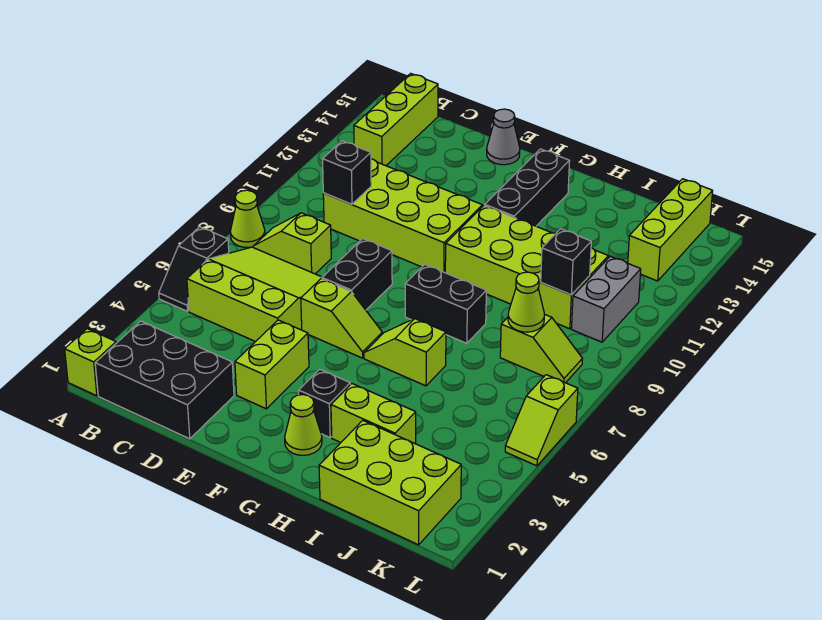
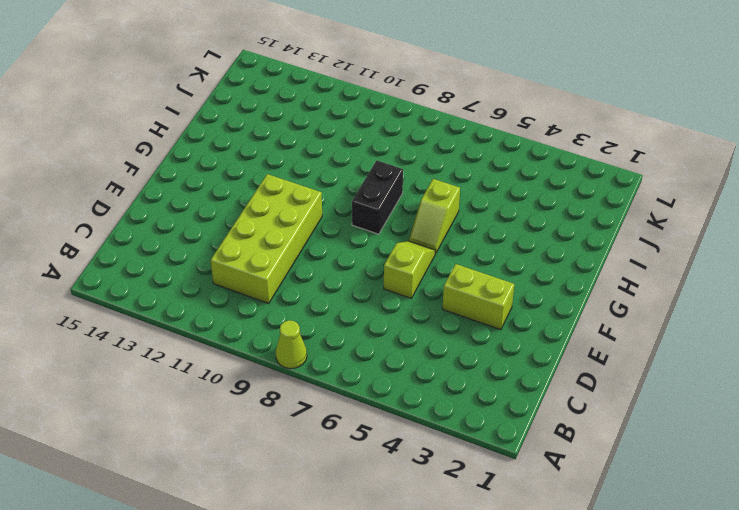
none -> lime brick A1 level 1
none -> black slope A5:A6 level 1 top 6
none -> black brick B1:D2 level 1

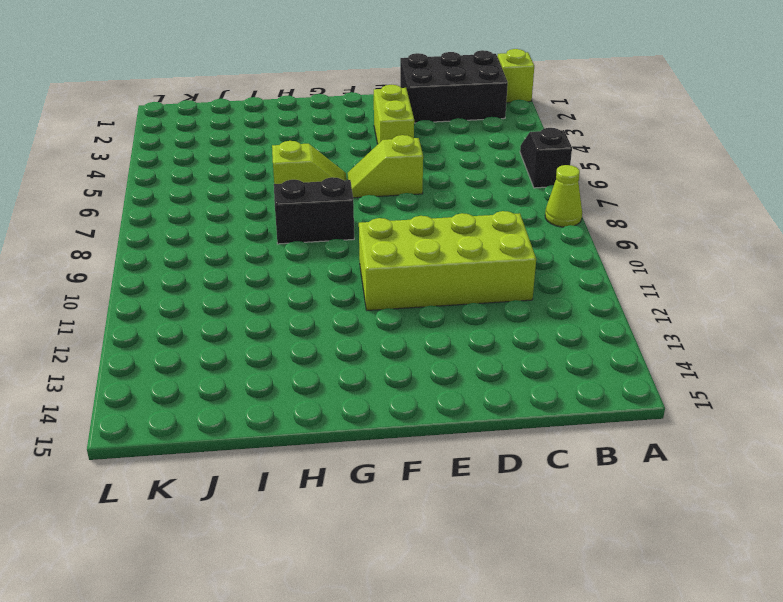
none -> lime slope B5:D7 level 1 top 5
none -> lime slope B8:C8 level 1 top C
none -> lime brick B13:B15 level 1

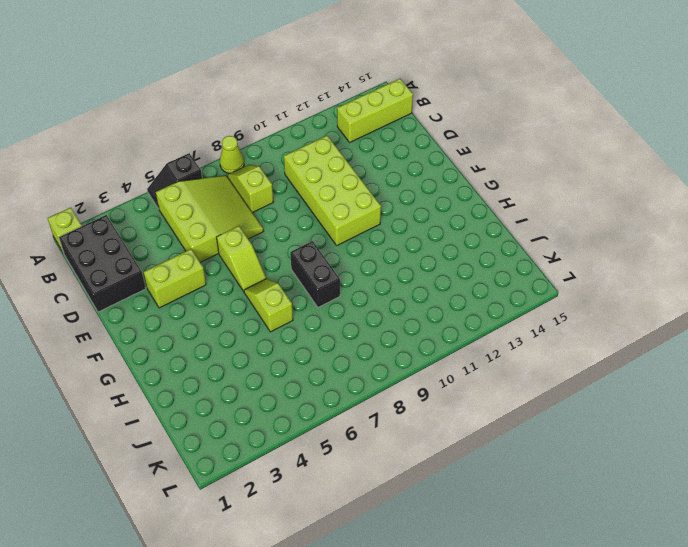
none -> black brick E7:E8 level 1
none -> grey cone E15 level 1
none -> lime cone G2 level 1

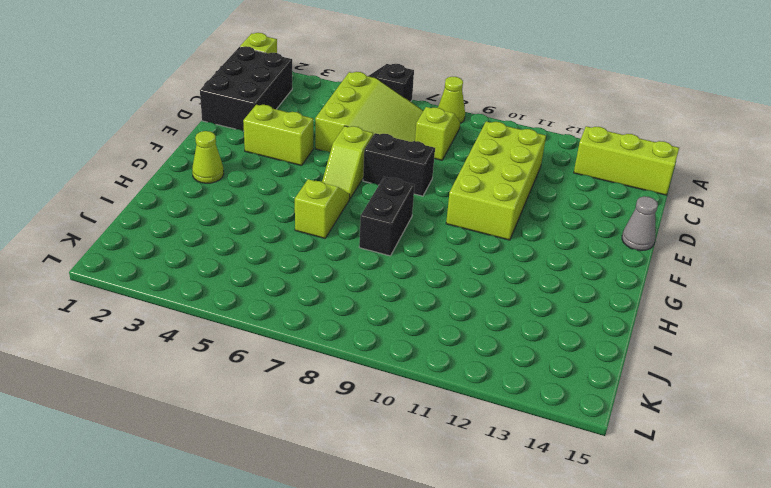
none -> black brick G3 level 1
none -> lime brick G10:J11 level 1
none -> black brick G12:G14 level 1

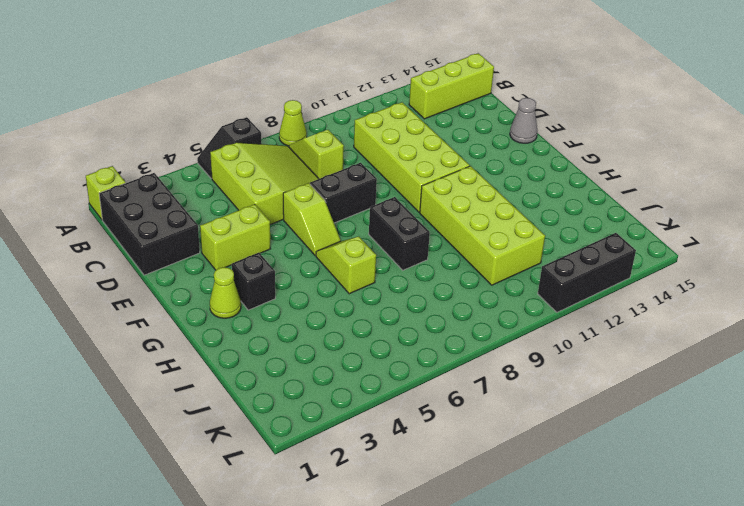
black brick L11:L13 level 1 -> black brick G12:G14 level 1
none -> lime brick H3:I3 level 1
none -> lime brick I1:K2 level 1
none -> lime slope J8:K8 level 1 top J

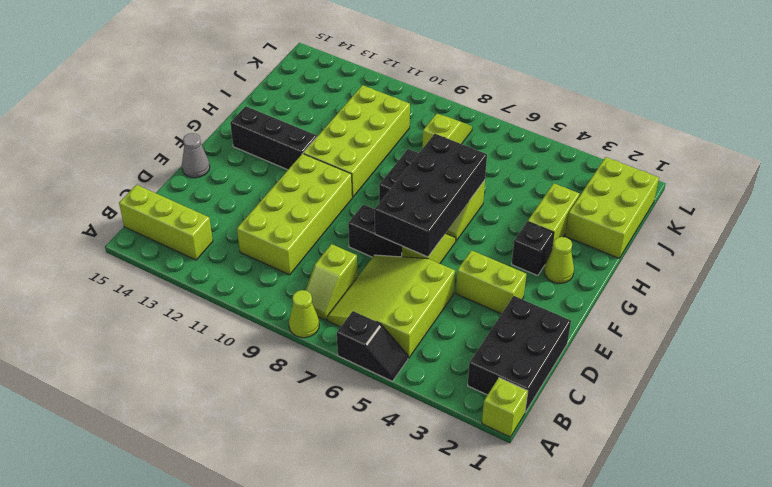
black brick E6:H7 level 2 -> none
none -> grey brick K10:K11 level 1
none -> lime brick K13:K15 level 1
none -> lime slope L5:L6 level 1 top 6

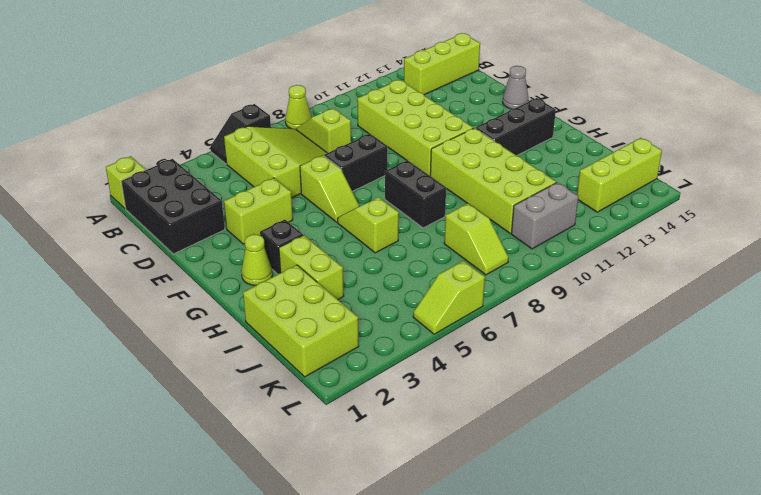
none -> black brick C10 level 2
none -> lime cone J8 level 2
none -> black brick J10 level 2

